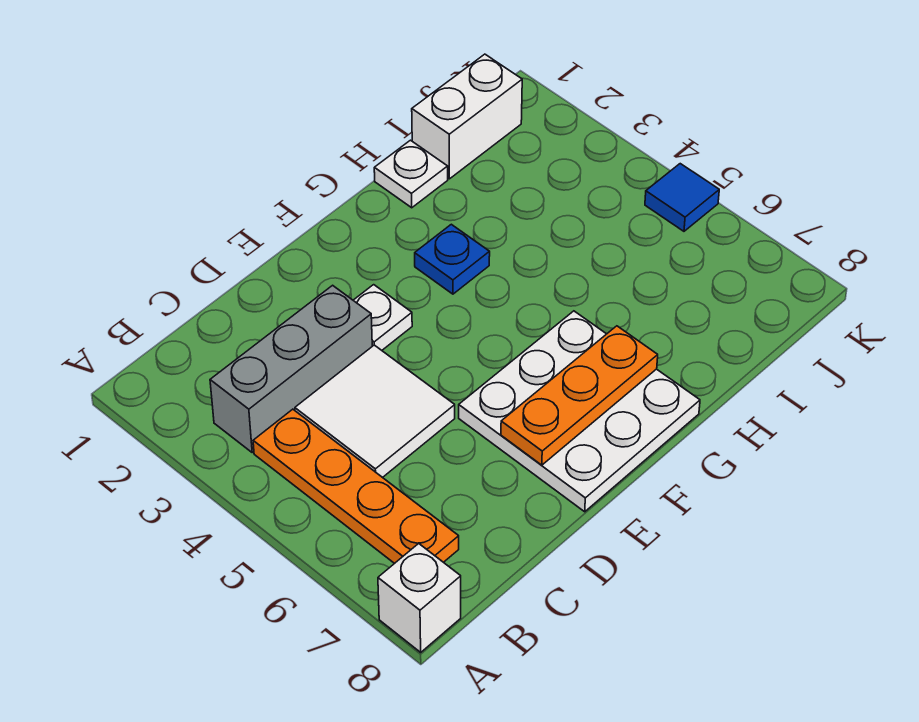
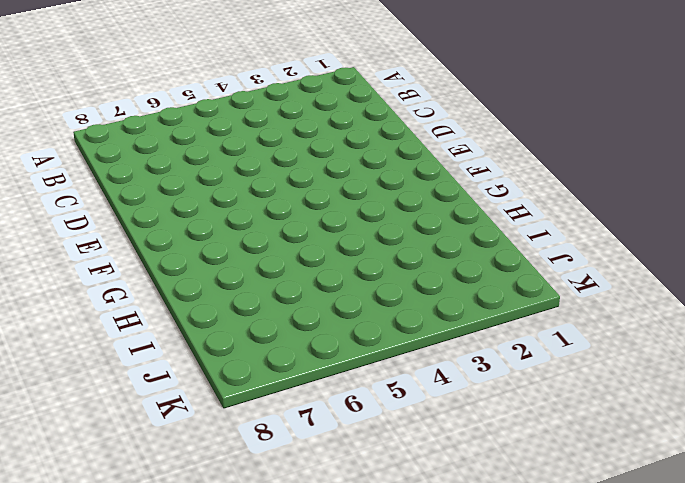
none -> white brick A8 level 1
none -> grey brick B3:D3 level 1

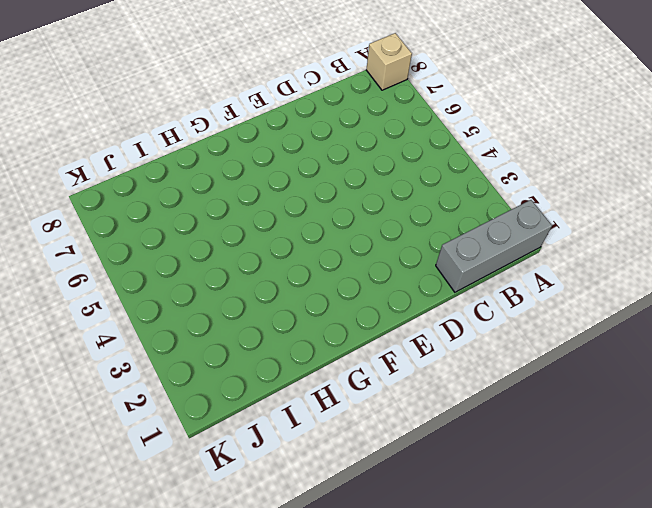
grey brick A1:C1 level 1 -> grey brick B3:D3 level 1
tan brick A8 level 1 -> white brick A8 level 1
none -> orange plate B4:B7 level 1
none -> white tile C4:D5 level 1

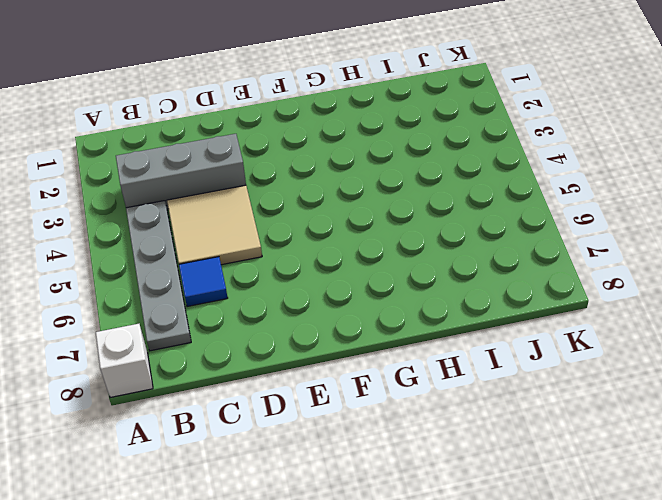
grey plate B4:B7 level 1 -> orange plate B4:B7 level 1
tan tile C4:D5 level 1 -> white tile C4:D5 level 1
blue tile C6 level 1 -> blue tile K5 level 1
none -> white plate E3 level 1
none -> white plate E6:G8 level 1

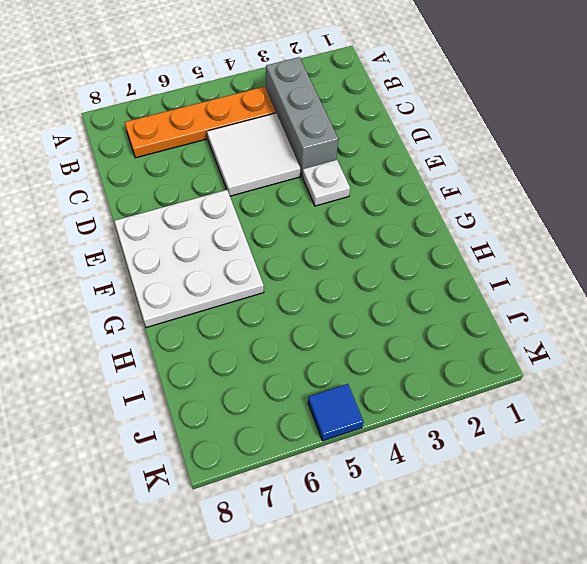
none -> white brick A8 level 1
none -> blue plate G3 level 1

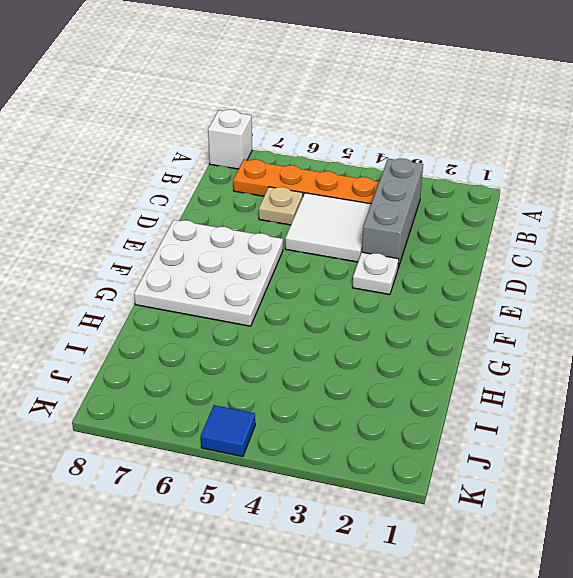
tan plate C6 level 1 -> none
none -> blue plate G3 level 1
none -> white plate H1 level 1

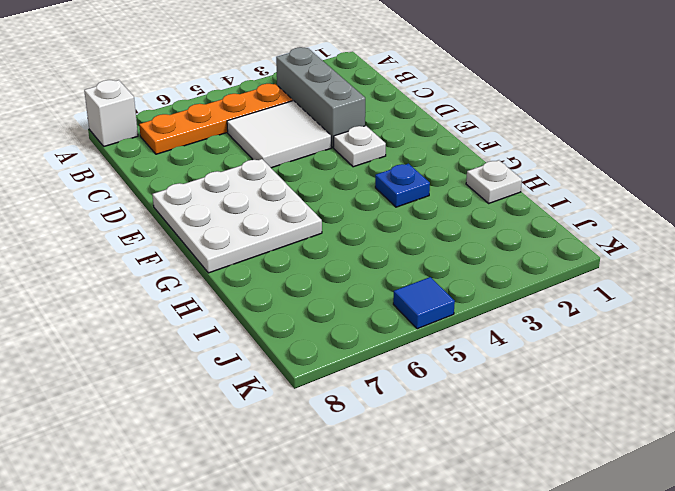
none -> white brick I1:J1 level 1
none -> orange plate E7:G7 level 2

